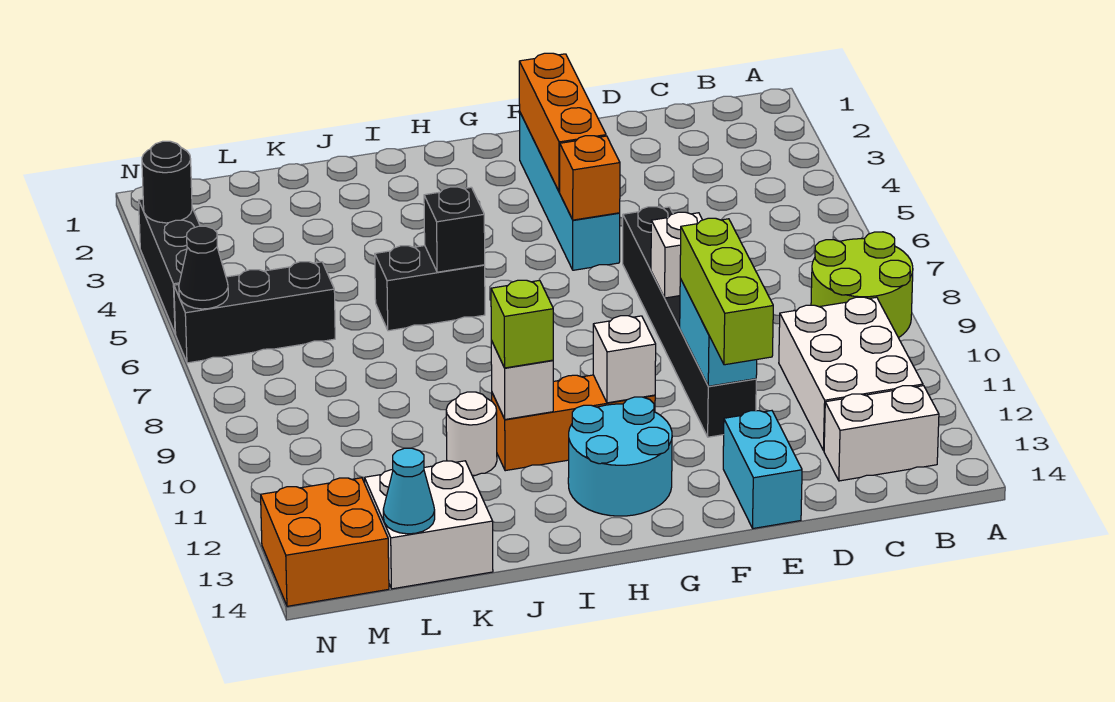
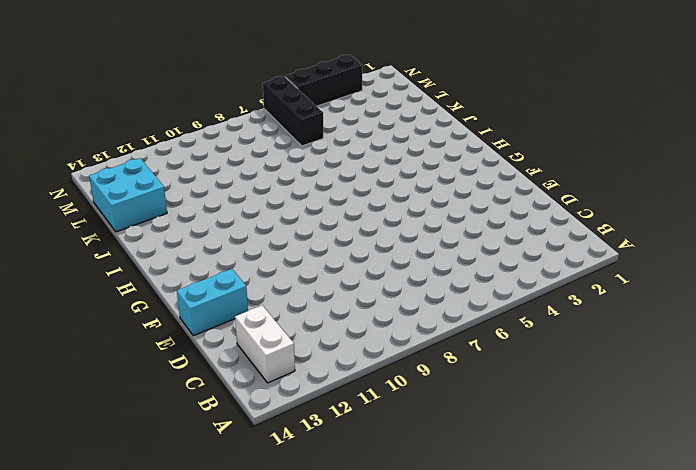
cyan brick K13:L14 level 1 -> white brick K13:L14 level 1
none -> lime round brick A8:B9 level 1
none -> white brick B10:C12 level 1
none -> black brick E6:E11 level 1

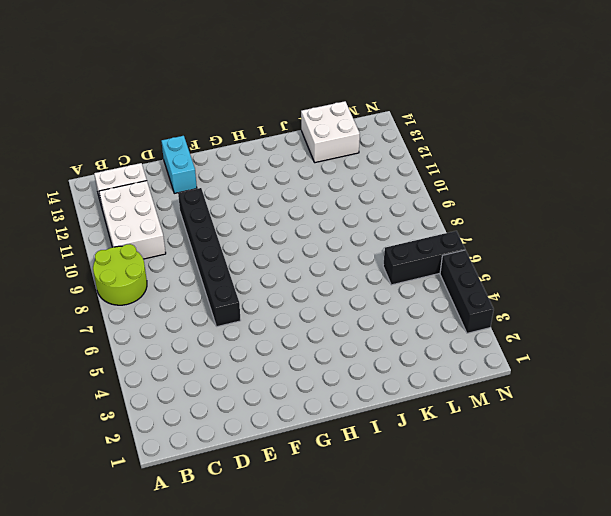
none -> cyan brick F2:F5 level 1
none -> orange brick G11:I11 level 1
none -> cyan round brick G12:H13 level 1

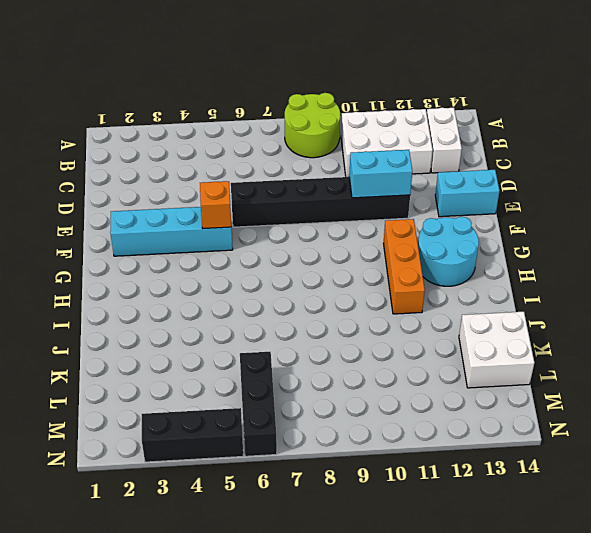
none -> black brick I6:J6 level 1
none -> white round brick J11 level 1
none -> orange brick M13:N14 level 1

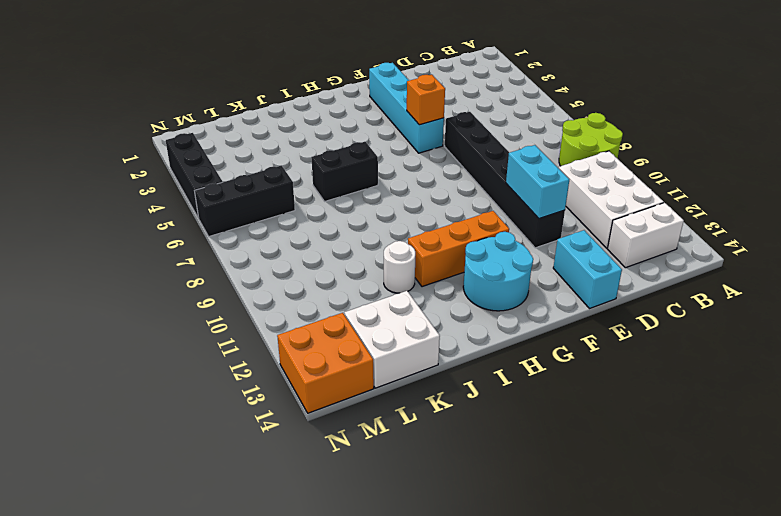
none -> white brick E8 level 2
none -> orange brick F2:F4 level 2
none -> white brick G11 level 2

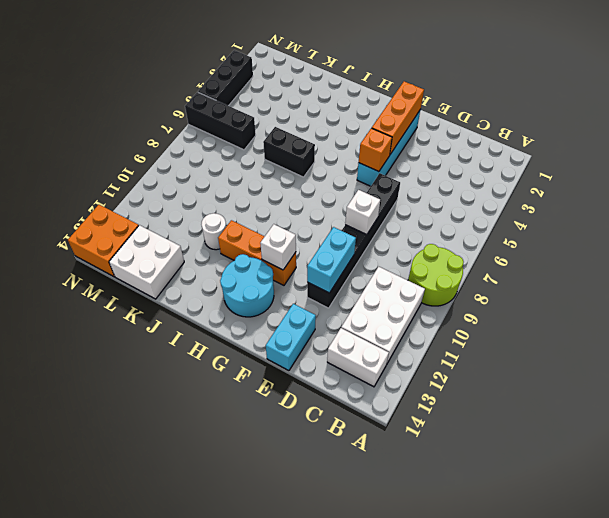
none -> black brick I6 level 2
none -> white brick I11 level 2
none -> cyan cone L14 level 2

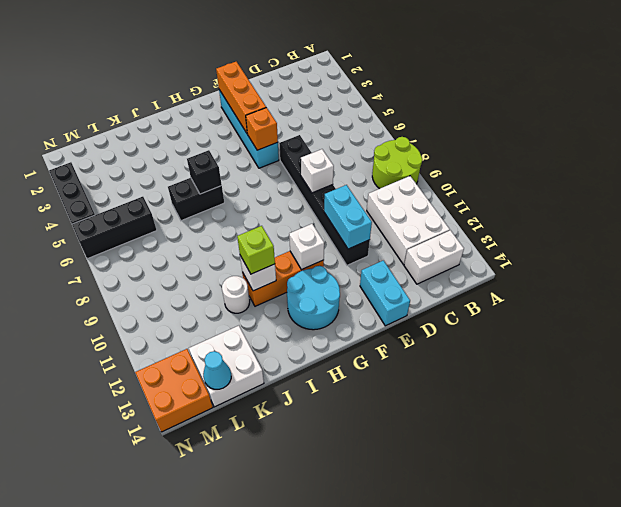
none -> black round brick N3 level 2
none -> black cone N6 level 2
none -> lime brick E10:E12 level 3

